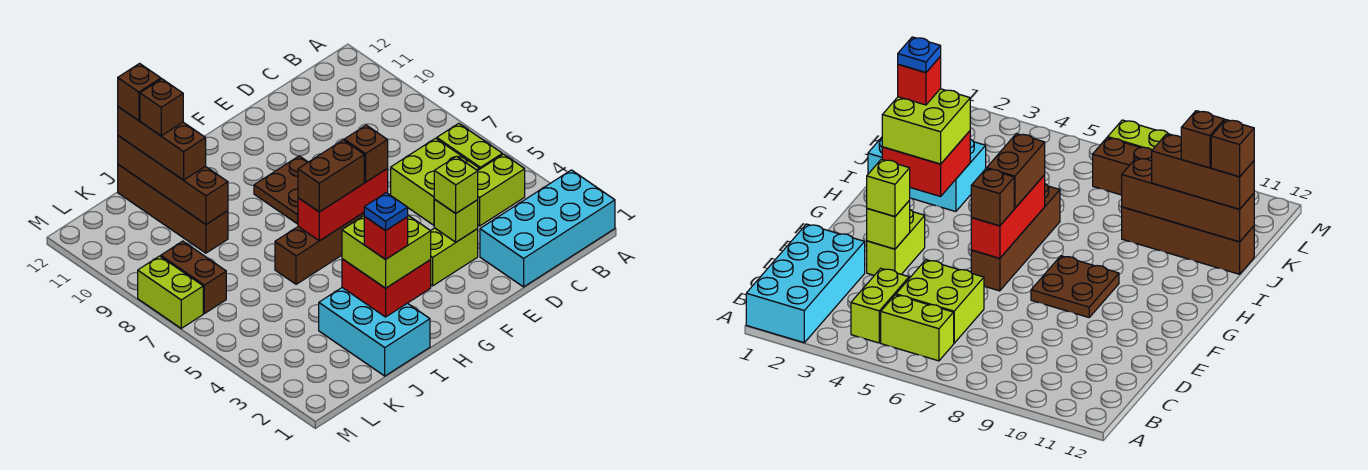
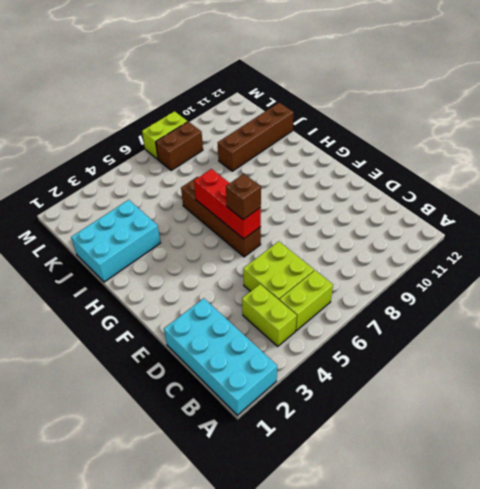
none -> lime brick E3:F3 level 1
none -> brown plate F8:G9 level 1
none -> lime brick E3 level 2

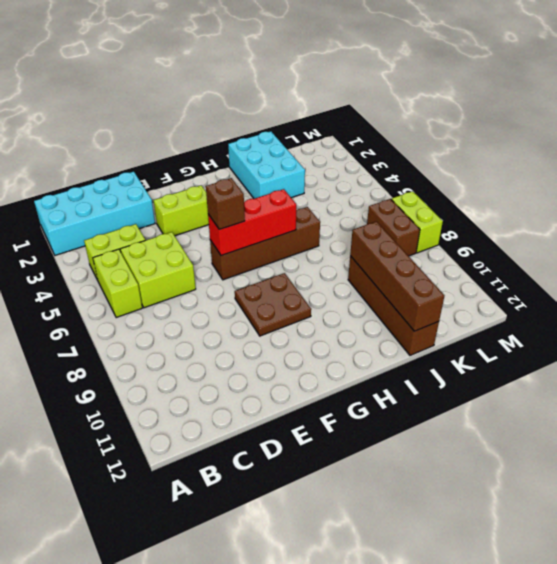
none -> lime brick E3 level 2
none -> red brick H2:I3 level 2
none -> lime brick E3 level 3

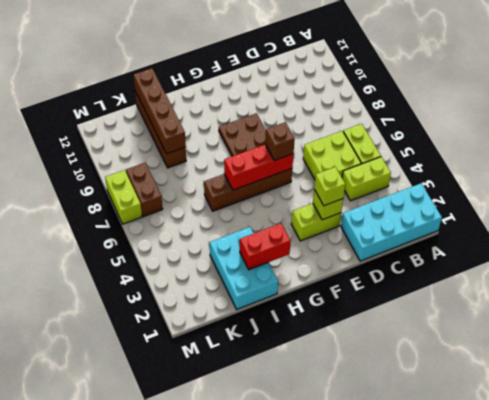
red brick H2:I2 level 2 -> red brick H2:I3 level 2
none -> brown brick G6:H6 level 3
none -> lime brick H2:I3 level 3
none -> brown brick J10:J12 level 3

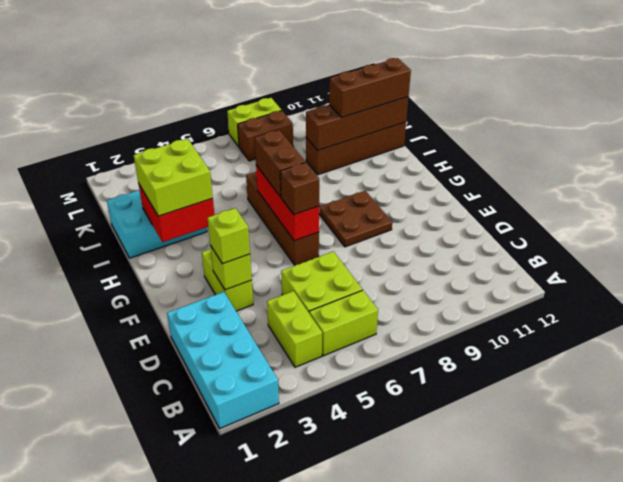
none -> red brick I2 level 4
none -> brown brick J11 level 4
none -> brown brick J12 level 4

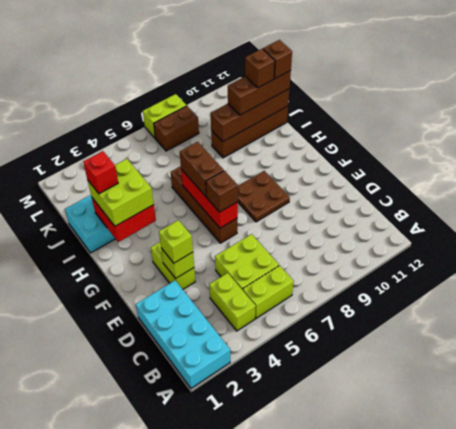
none -> blue plate I2 level 5

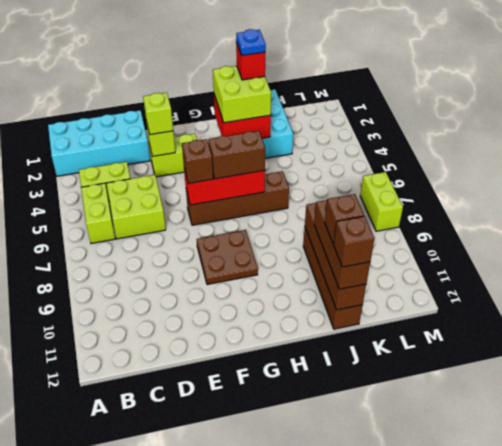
none -> brown brick L7:L8 level 1

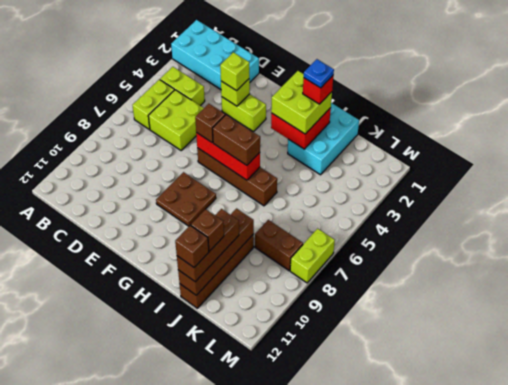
brown brick K8:L8 level 1 -> brown brick L7:L8 level 1

